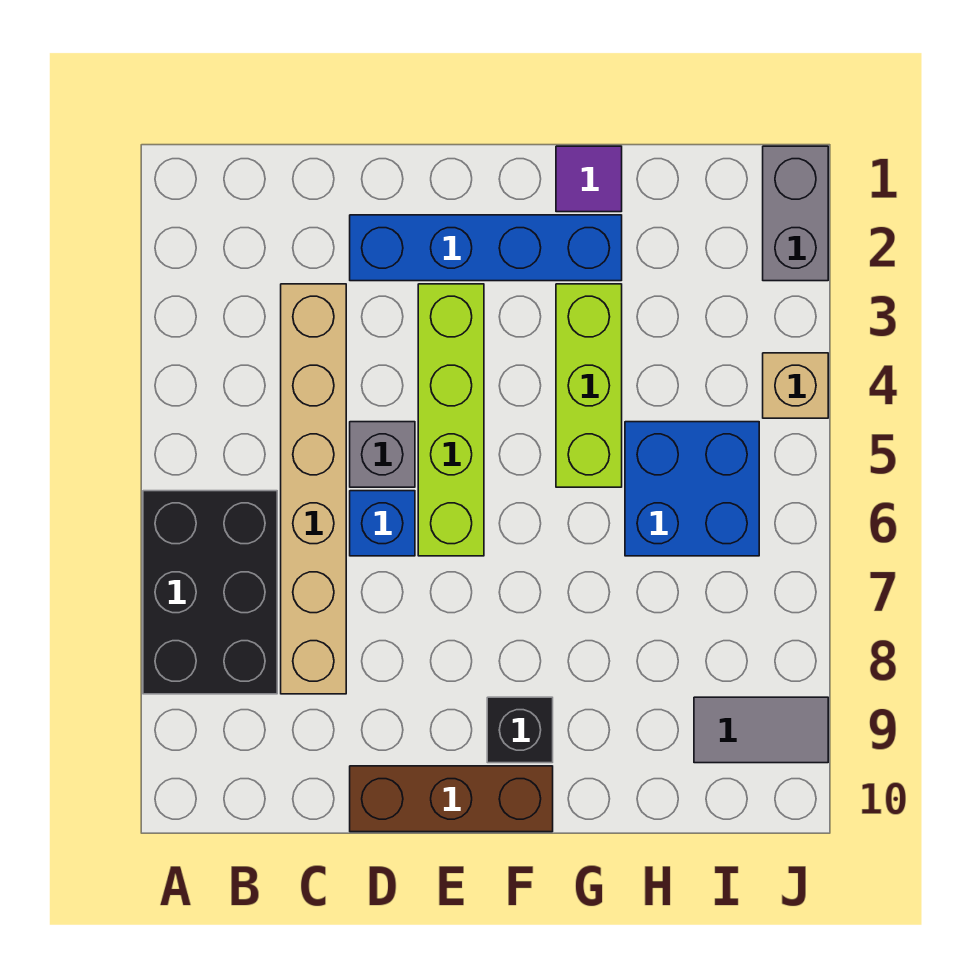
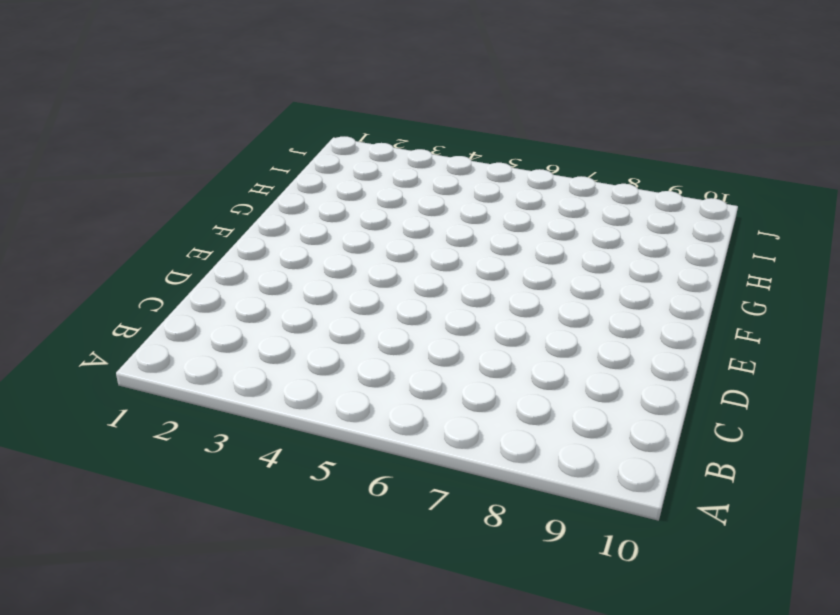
none -> black brick A6:B8 level 1
none -> tan brick C3:C8 level 1
none -> blue brick D2:G2 level 1

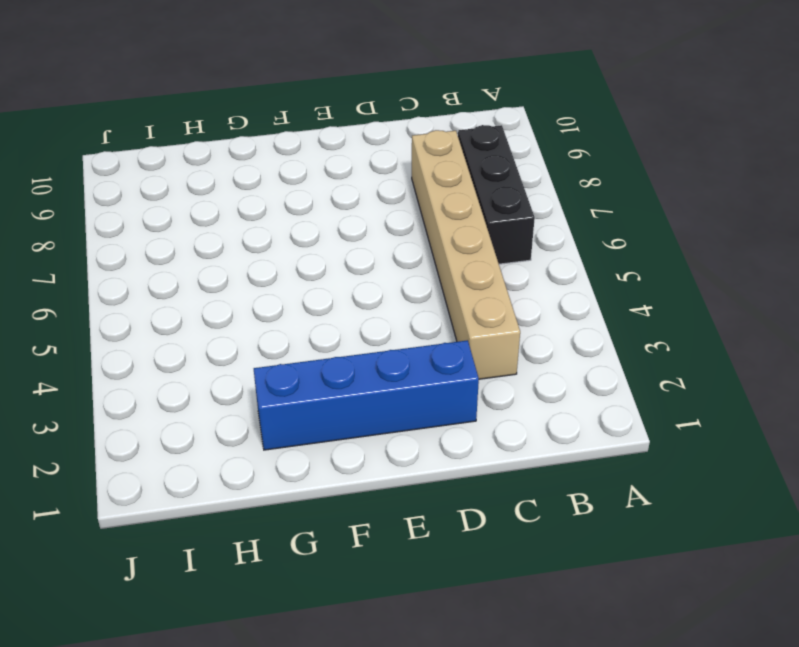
black brick B6:B8 level 1 -> black brick A6:B8 level 1
none -> grey brick D5 level 1
none -> blue brick D6 level 1
none -> brown brick D10:F10 level 1

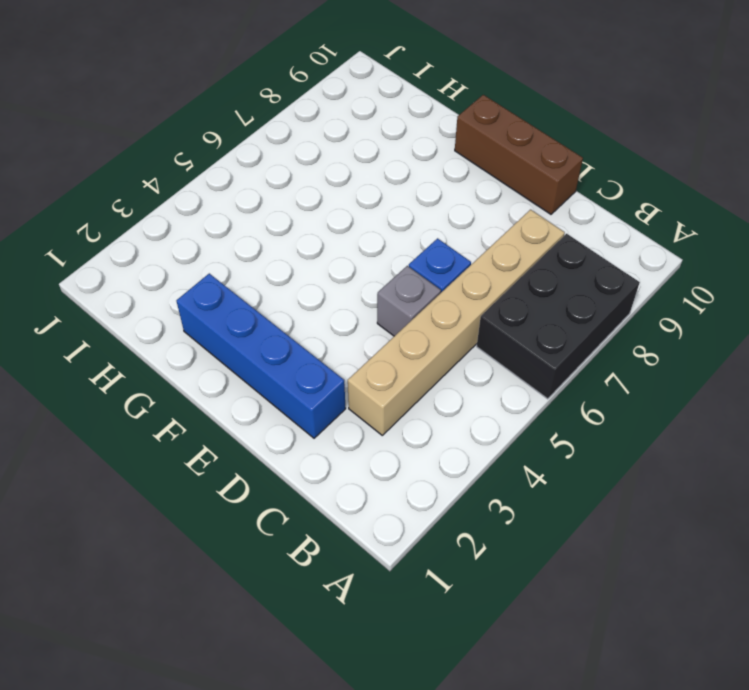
none -> lime brick E3:E6 level 1
none -> black brick F9 level 1
none -> purple tile G1 level 1

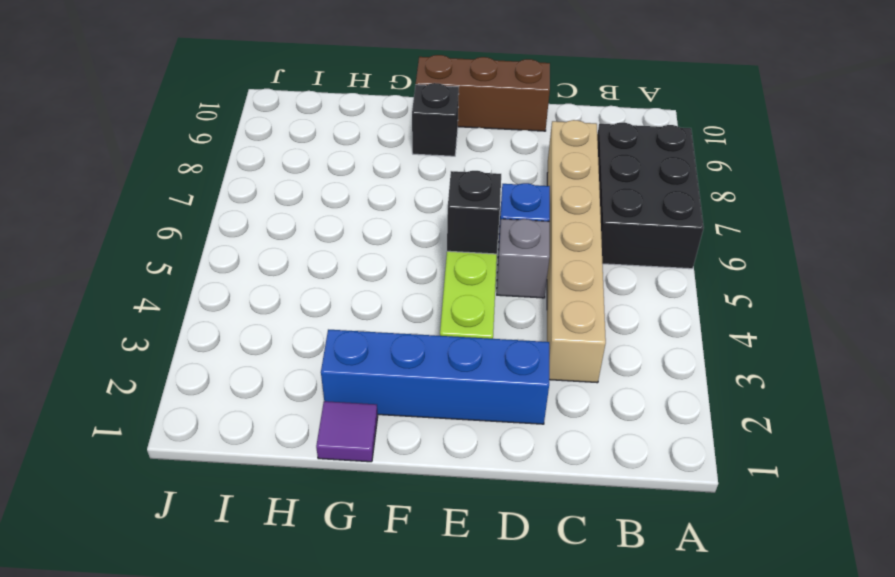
black brick E5 level 2 -> none
none -> lime brick G3:G5 level 1
none -> blue brick H5:I6 level 1
none -> grey tile I9:J9 level 1

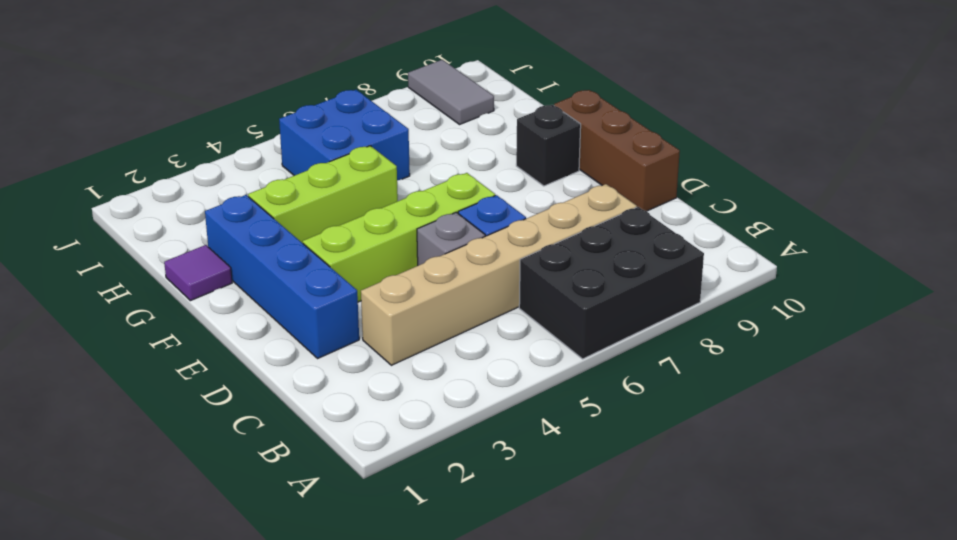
none -> grey brick J1:J2 level 1
none -> tan brick J4 level 1

